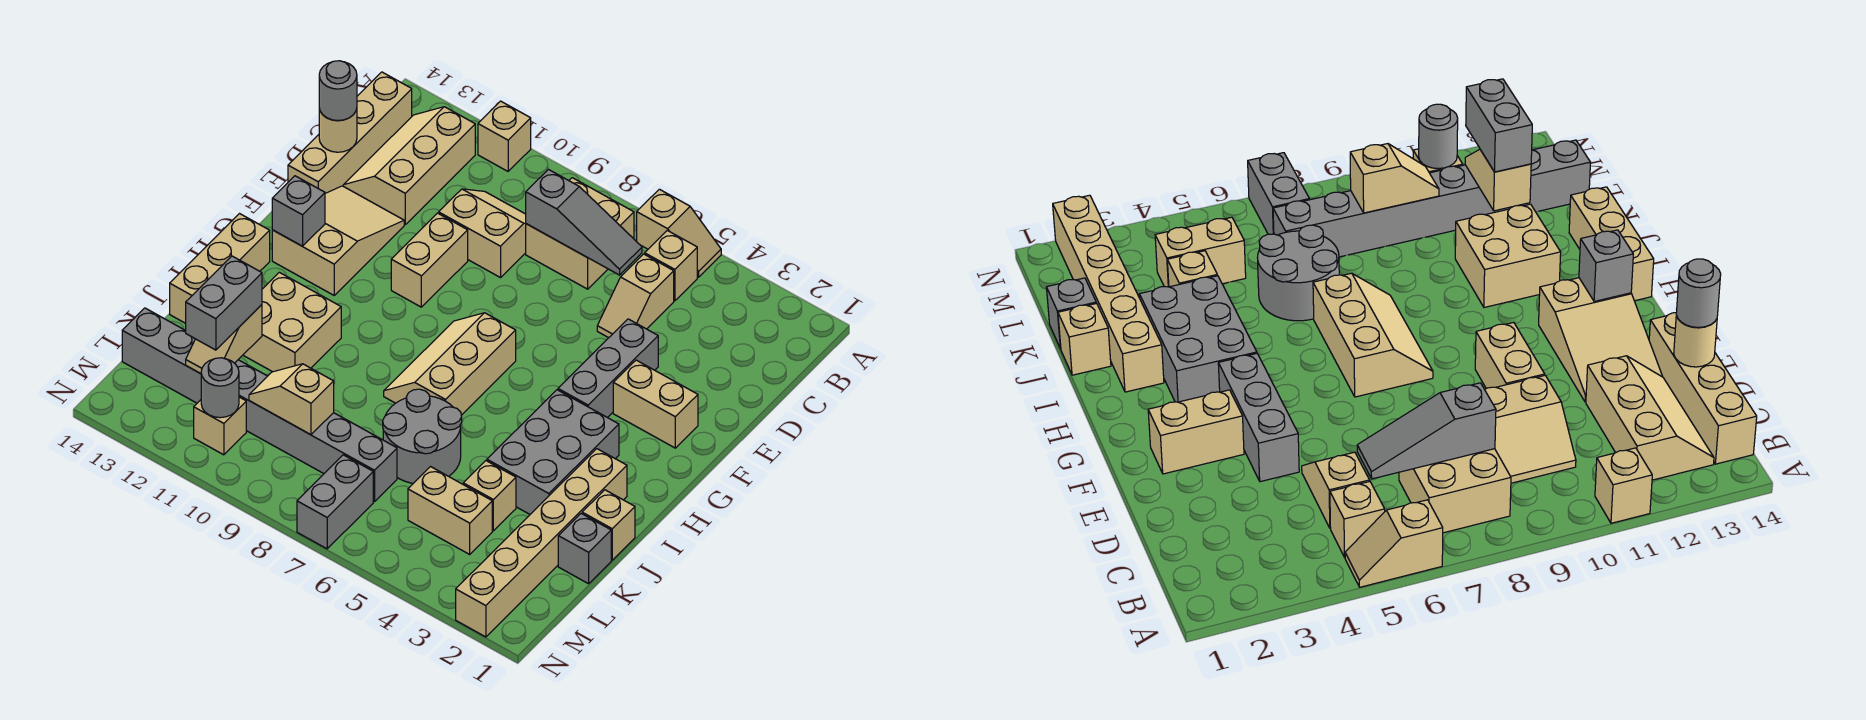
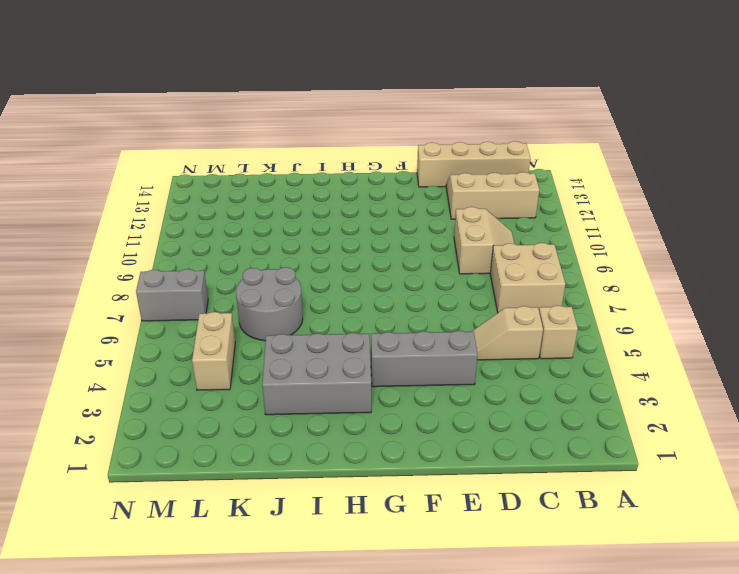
none -> tan slope A5:A6 level 1 top 6
none -> tan brick A11 level 1
none -> tan brick E10:F10 level 1
none -> tan slope E12:G13 level 1 top G

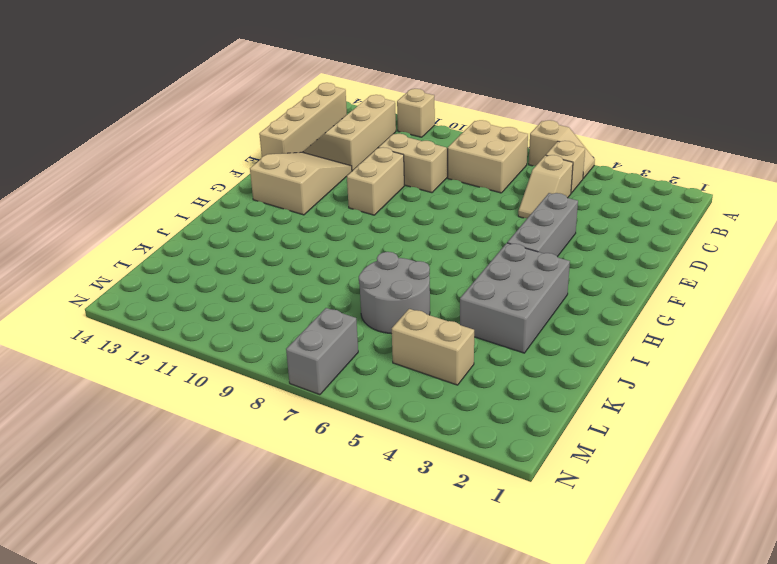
none -> tan brick F2:F3 level 1
none -> tan slope G7:I8 level 1 top 7
none -> tan brick H14:J14 level 1
none -> tan brick I2:N2 level 1

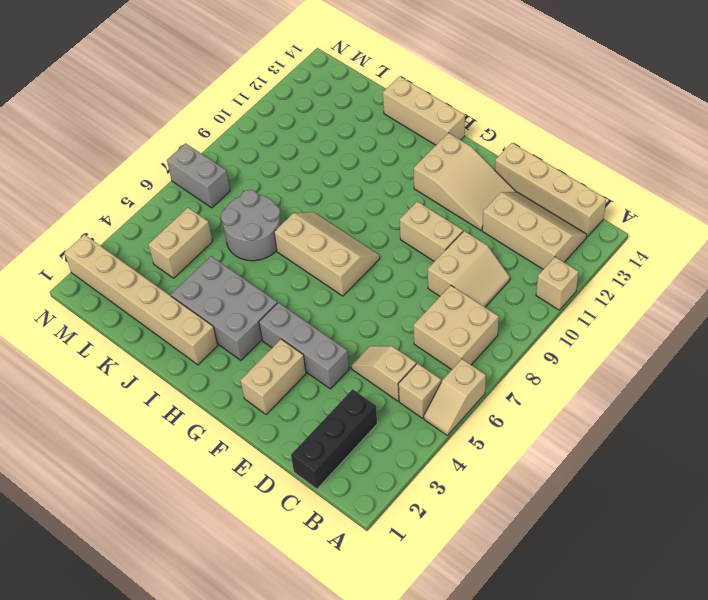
black brick C1:C3 level 1 -> none
none -> tan brick I11:J12 level 1
none -> tan brick J1 level 1
none -> grey brick K1 level 1
none -> tan brick K4 level 1

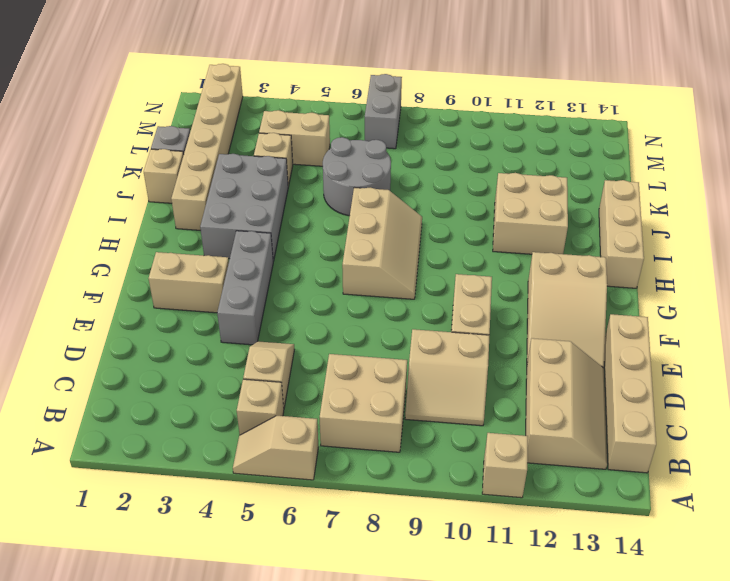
none -> grey brick L7:L14 level 1
none -> tan brick M11 level 1
none -> grey slope C6:C8 level 2 top 8
none -> tan round brick D14 level 2

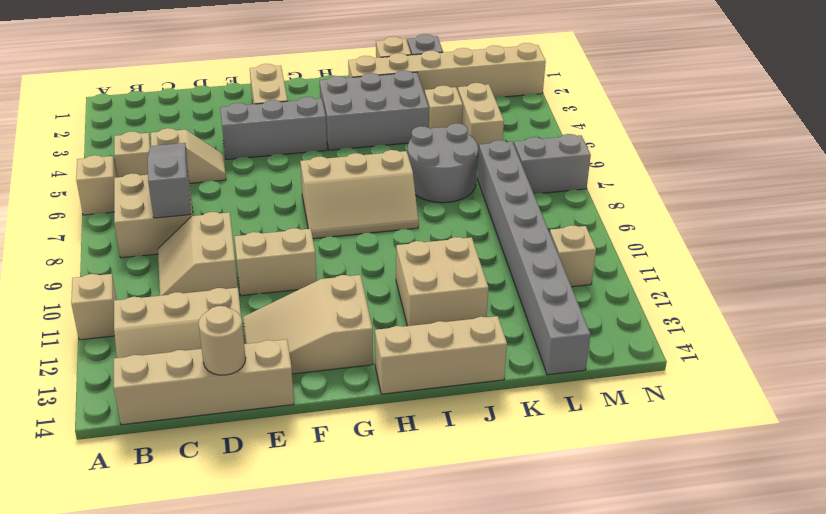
none -> grey brick G13 level 2
none -> tan slope K12:L12 level 2 top K
none -> tan slope L9:L10 level 2 top 9
none -> grey round brick M11 level 2

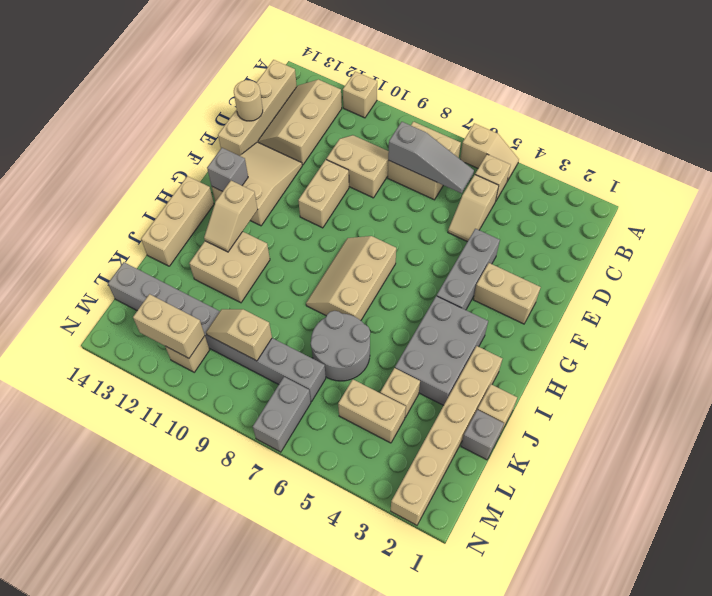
tan slope H12:I12 level 2 top H -> tan slope K12:L12 level 2 top K
tan brick M11:M12 level 2 -> grey round brick M11 level 2
none -> grey round brick D14 level 3
none -> grey brick K12:L12 level 3

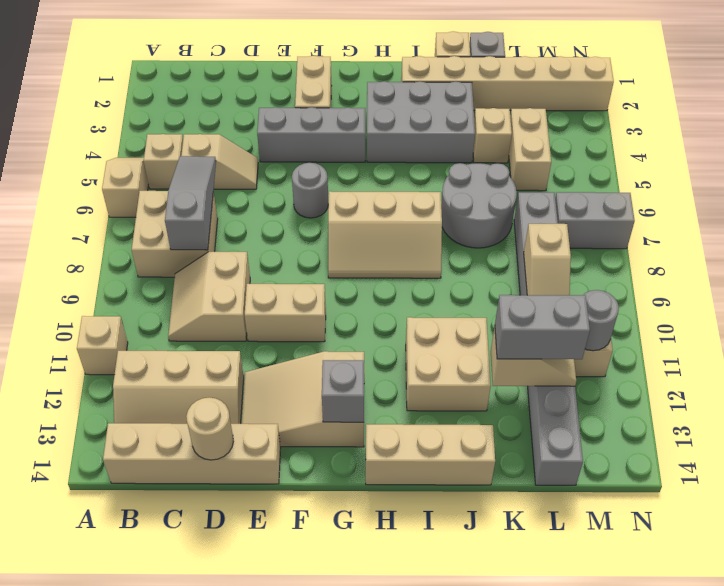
grey round brick F6 level 1 -> grey round brick D14 level 3

